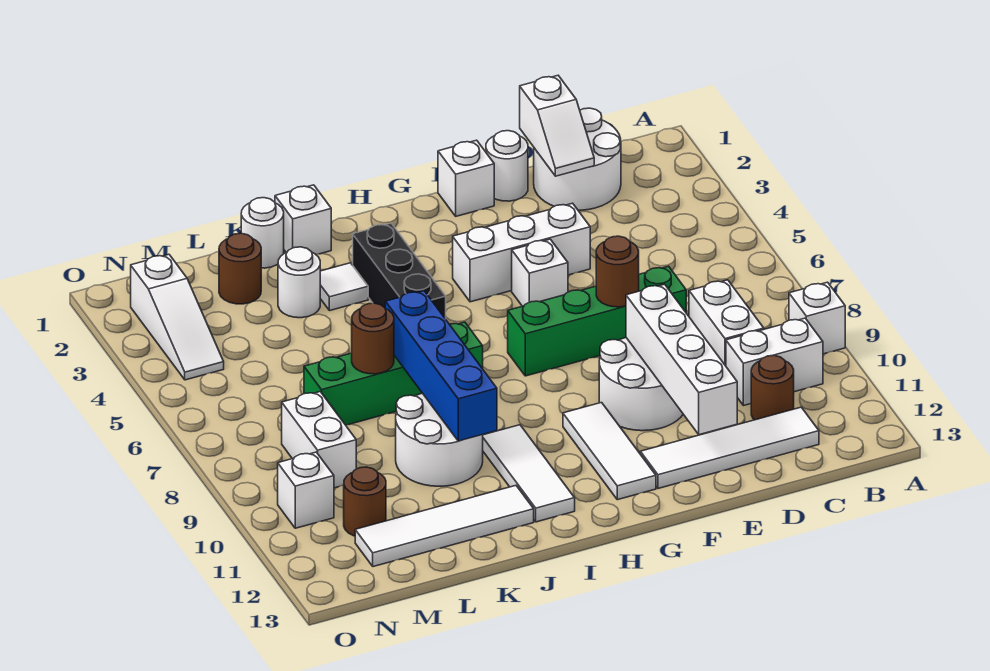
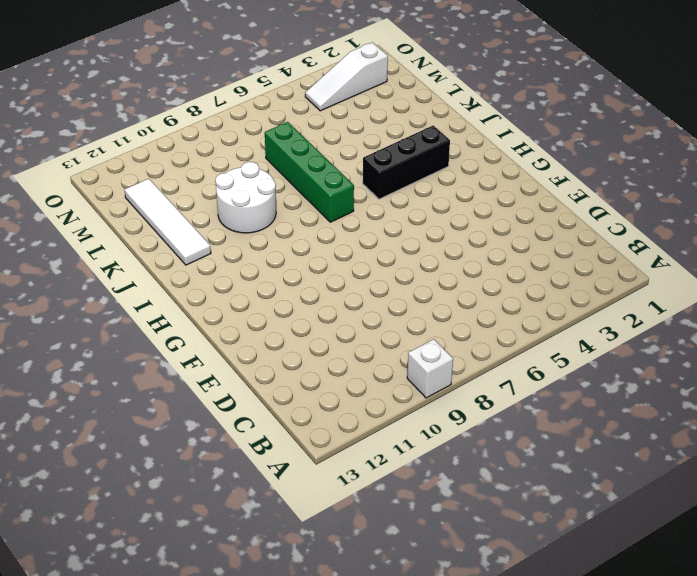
none -> white brick B10:C10 level 1
none -> white round brick C1:D2 level 1
none -> white brick C8:C9 level 1
none -> brown round brick C11 level 1

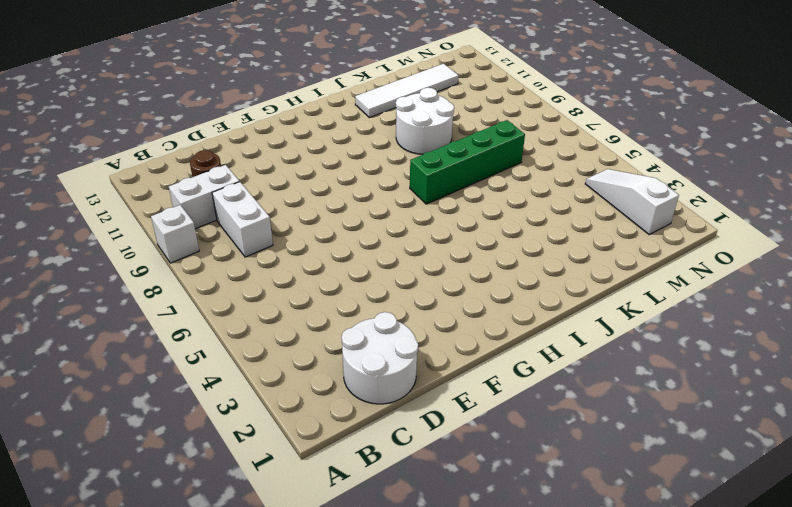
none -> white tile C12:F12 level 1
none -> green brick D7:G7 level 1
none -> white round brick E1 level 1
none -> white brick E4:G4 level 1

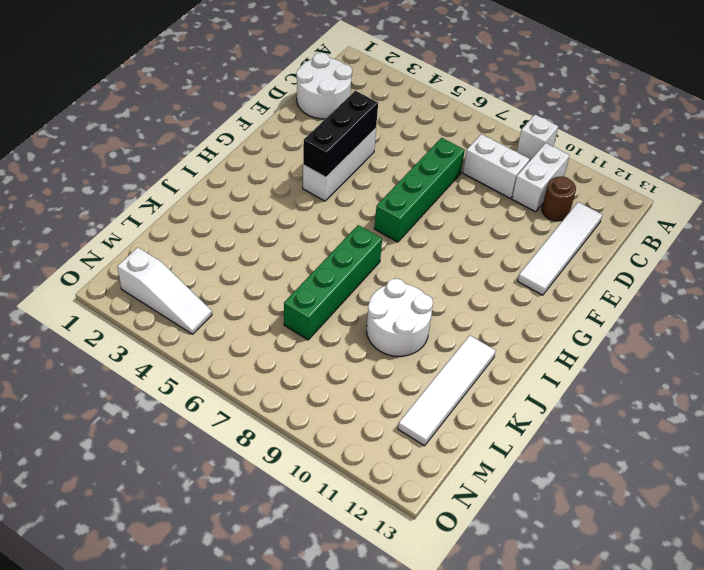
black brick E4:G4 level 2 -> black brick I3:I5 level 1
none -> white round brick E1 level 1
none -> white round brick E9:F10 level 1
none -> white brick F1 level 1
none -> white brick F5 level 1

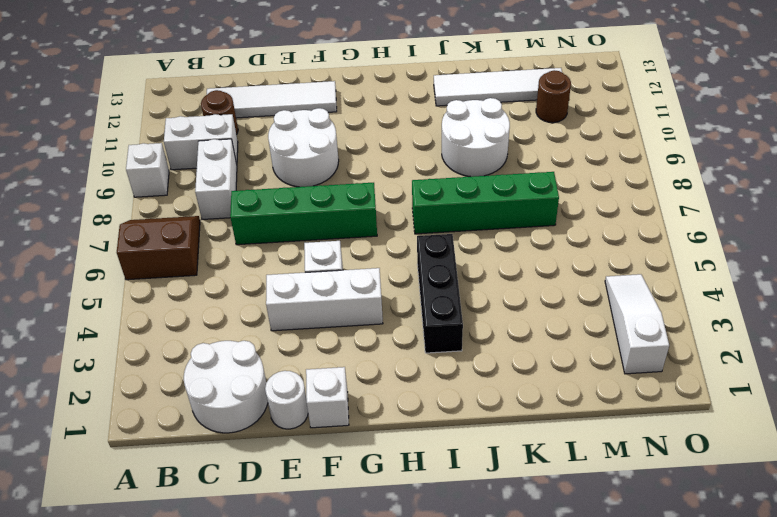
brown slope A6:B7 level 1 top 6 -> none
none -> white tile G10:G12 level 1
none -> white tile I10:I12 level 1
none -> white brick J1 level 1
none -> white tile J3 level 1

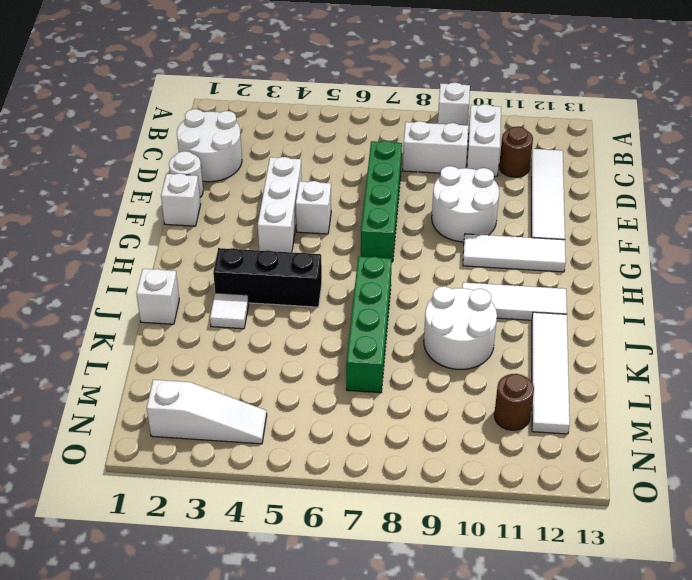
none -> white round brick K1 level 1
none -> white round brick K3 level 1
none -> brown round brick L2 level 1
none -> white brick M8:M9 level 1

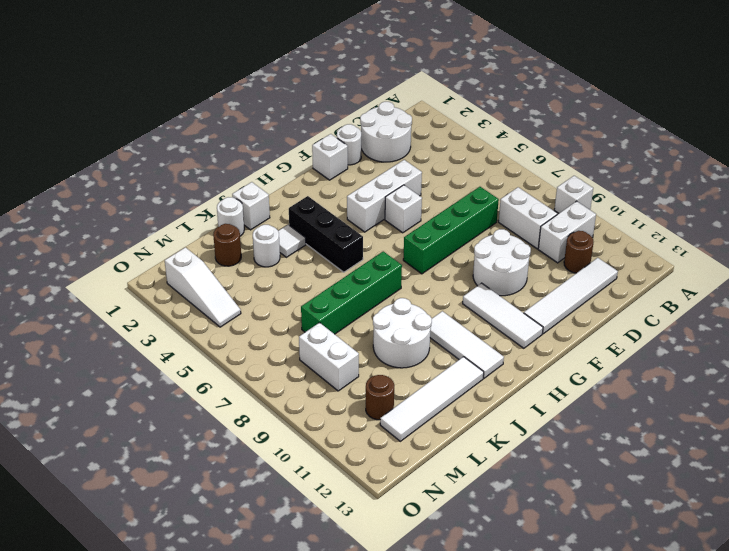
none -> white brick N10 level 1
none -> white slope D1:D2 level 2 top 1
none -> brown round brick E7 level 2
none -> white brick E9:E12 level 2

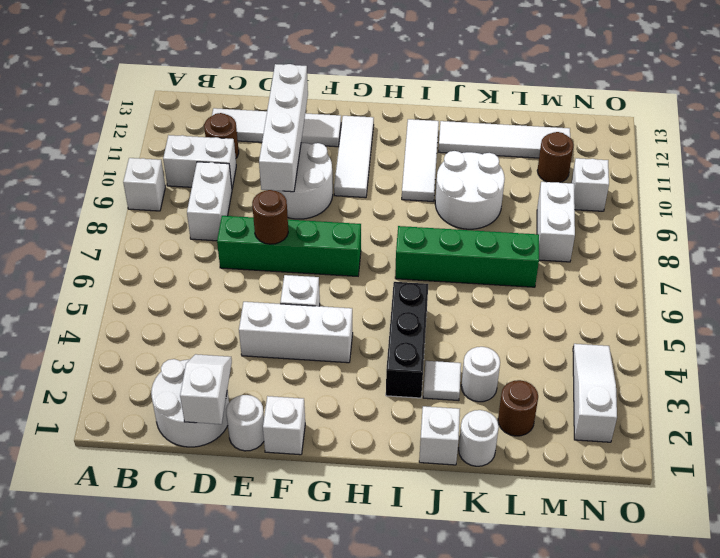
none -> blue brick J7:J10 level 2
none -> brown round brick K7 level 2

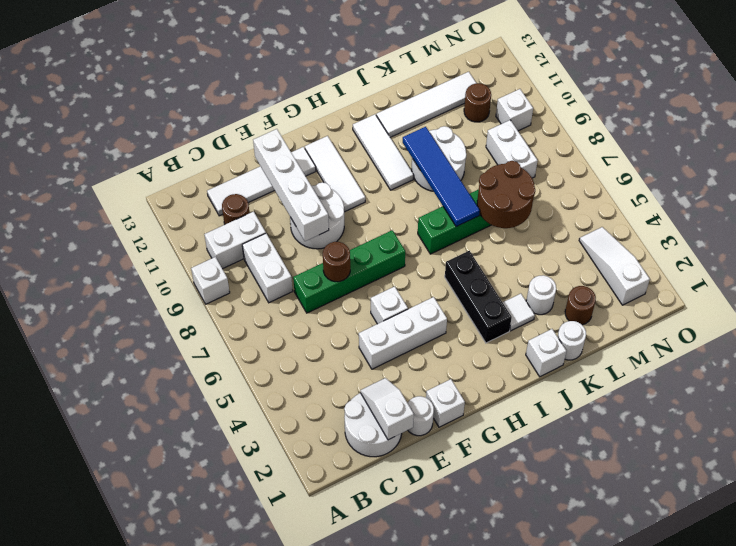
blue tile J7:J10 level 2 -> blue brick J7:J10 level 2
brown round brick K6:L7 level 2 -> brown round brick K7 level 2

